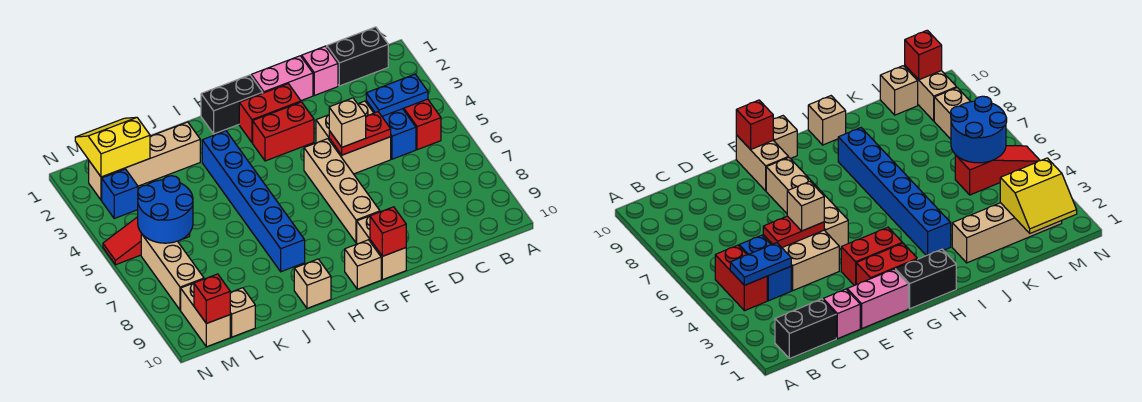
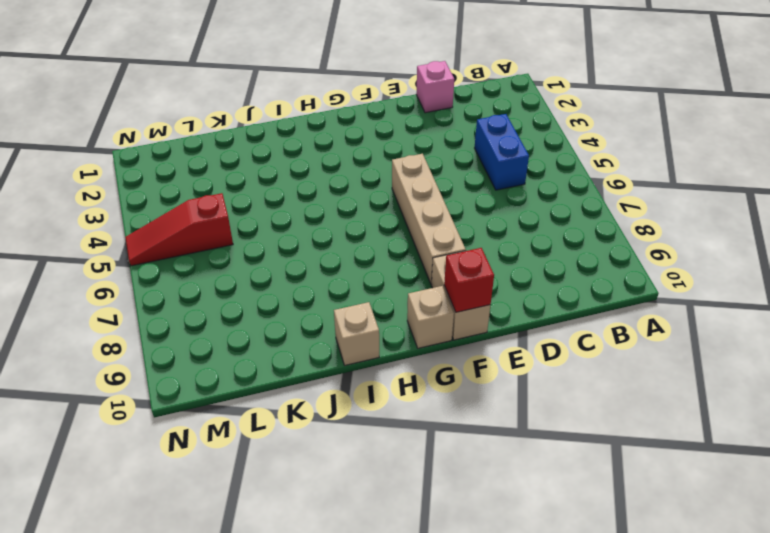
none -> black brick B1:C1 level 1
none -> red brick B4:B5 level 1
none -> tan brick D4:E5 level 1

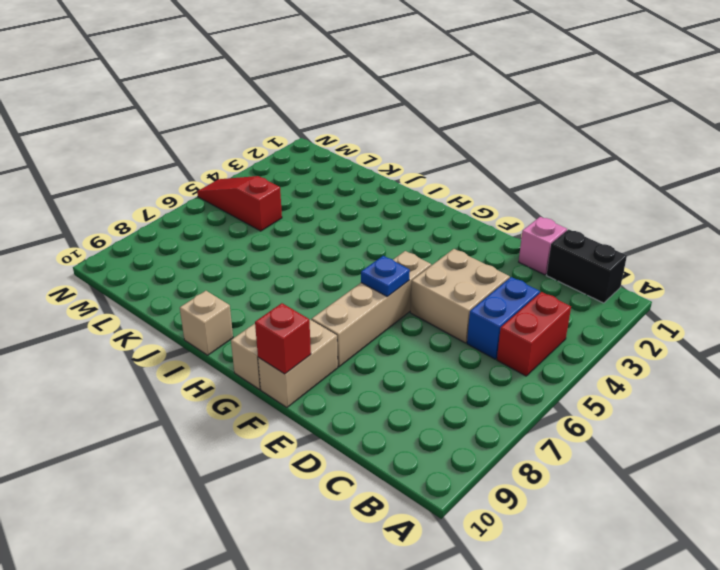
blue plate F6 level 2 -> none
none -> pink brick E1:F1 level 1
none -> red brick F2:G2 level 1
none -> red brick F3:G3 level 1

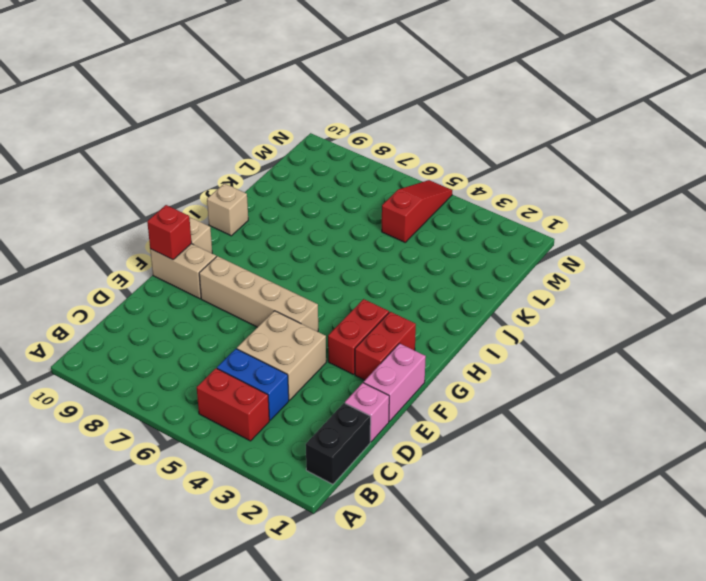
none -> black brick G1:H1 level 1
none -> blue brick I3:I8 level 1
none -> tan brick J2:M2 level 1

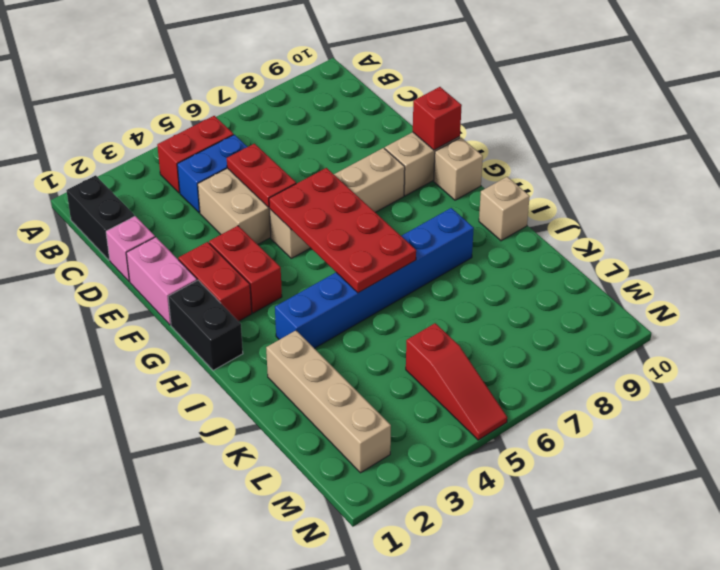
red plate F5:I6 level 2 -> none
none -> tan brick L10 level 1
none -> blue brick M3 level 1
none -> tan brick M6:M8 level 1

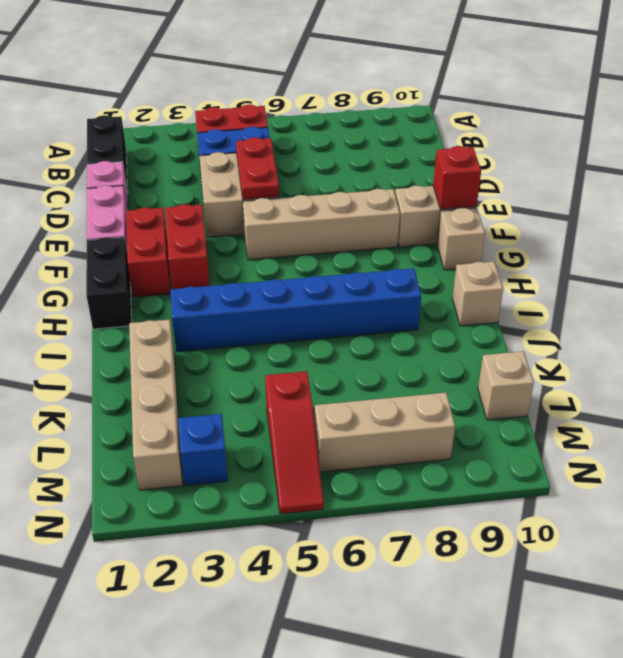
none -> tan brick M9:M10 level 1
none -> blue plate B4:C4 level 2
none -> yellow slope L1:M2 level 2 top 2

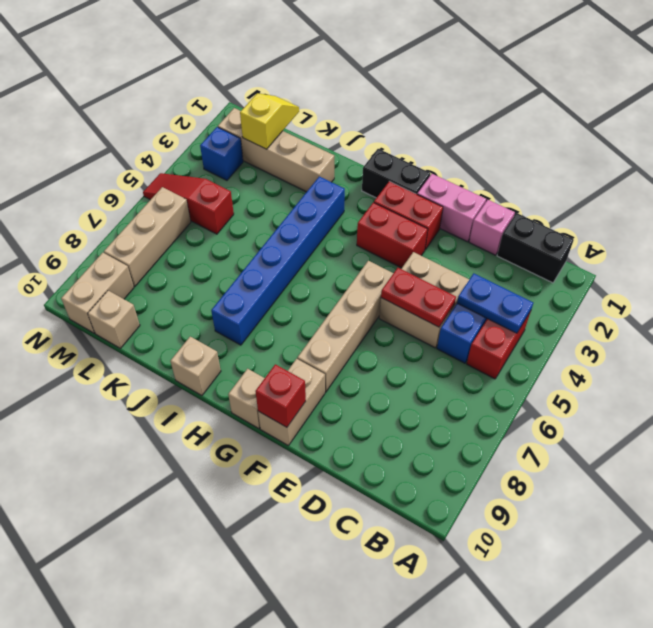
yellow slope L1:L2 level 2 top 2 -> yellow slope L1:M2 level 2 top 2
none -> blue round brick L5:M6 level 2
none -> red brick M10 level 2
none -> tan brick E5 level 3

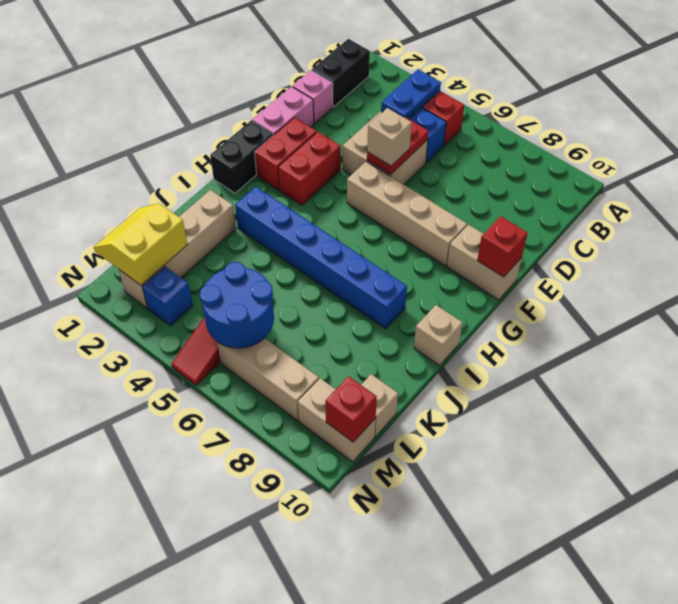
none -> tan brick G10 level 1

